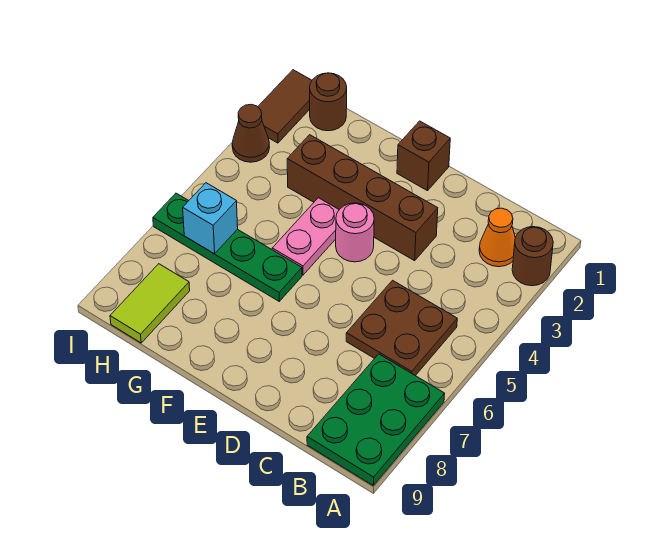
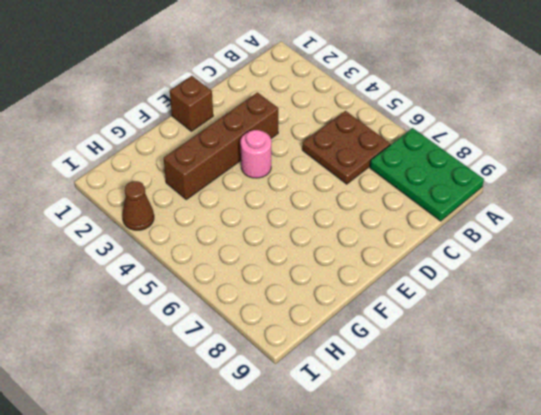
none -> brown round brick A2 level 1
none -> orange cone B2 level 1
none -> pink plate F4:F5 level 1

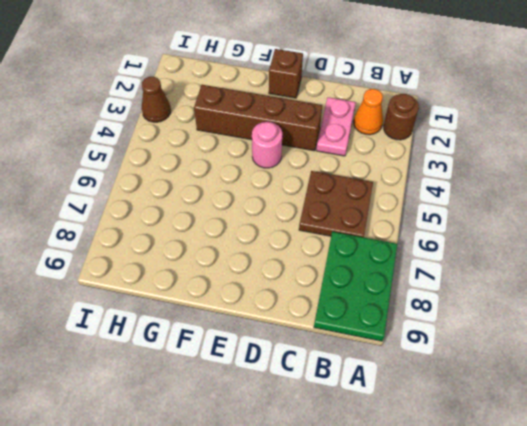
pink plate C2:C3 level 1 -> pink plate F4:F5 level 1
none -> green plate F6:I6 level 1
none -> brown round brick H1 level 1
none -> lime tile H8:H9 level 1

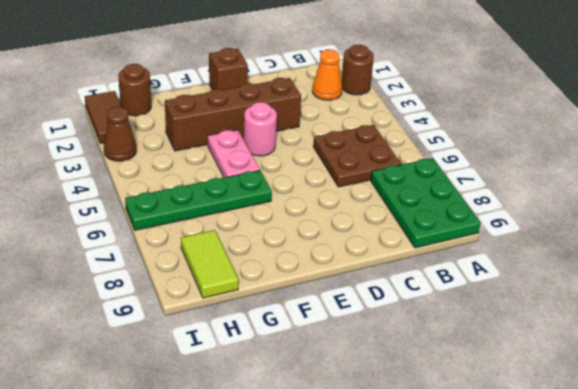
none -> cyan brick H6 level 2

